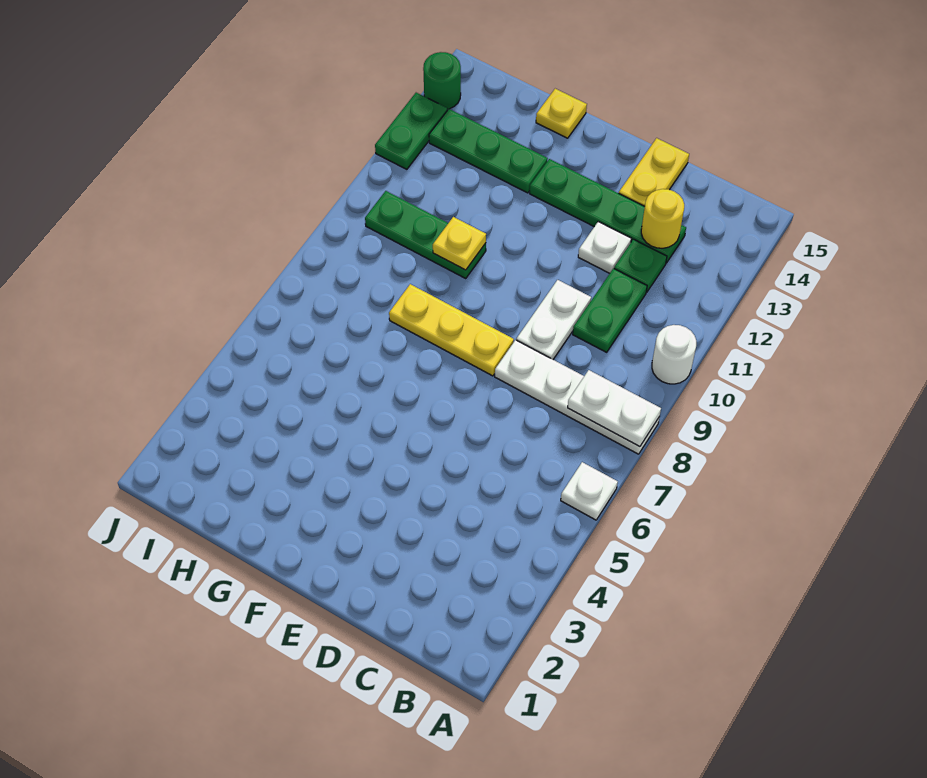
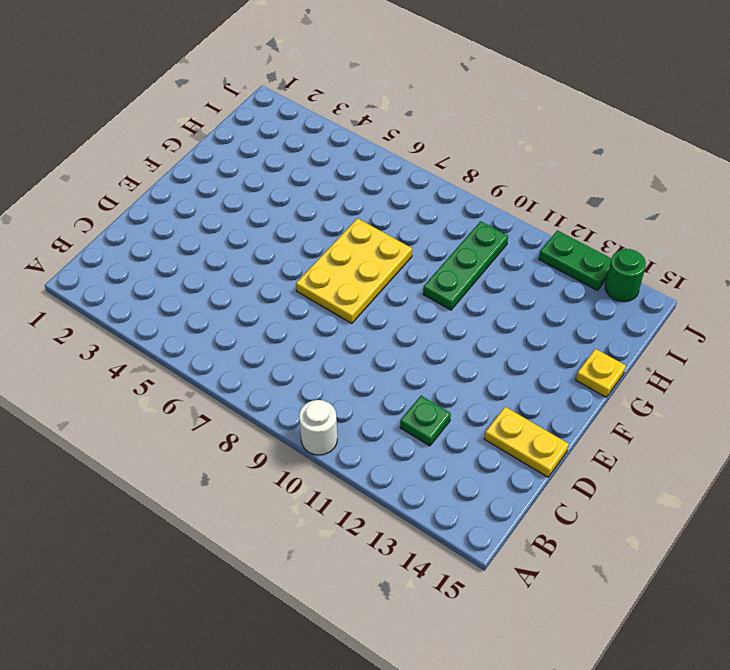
yellow plate E7:G8 level 1 -> yellow plate E8:G8 level 1
none -> white plate A6 level 1
none -> white plate A8:D8 level 1
none -> green plate C10:C11 level 1

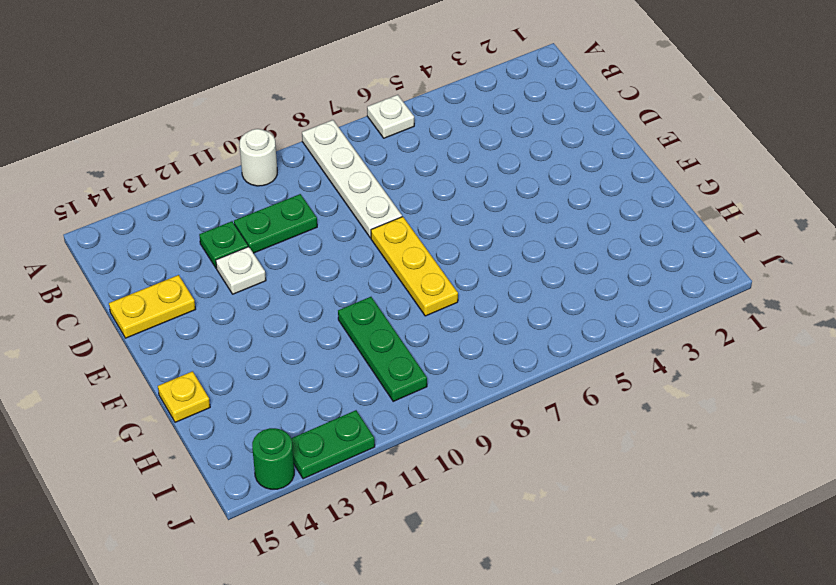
none -> green plate C13:F13 level 1
none -> white plate D9:D10 level 1
none -> green plate G13:I13 level 1

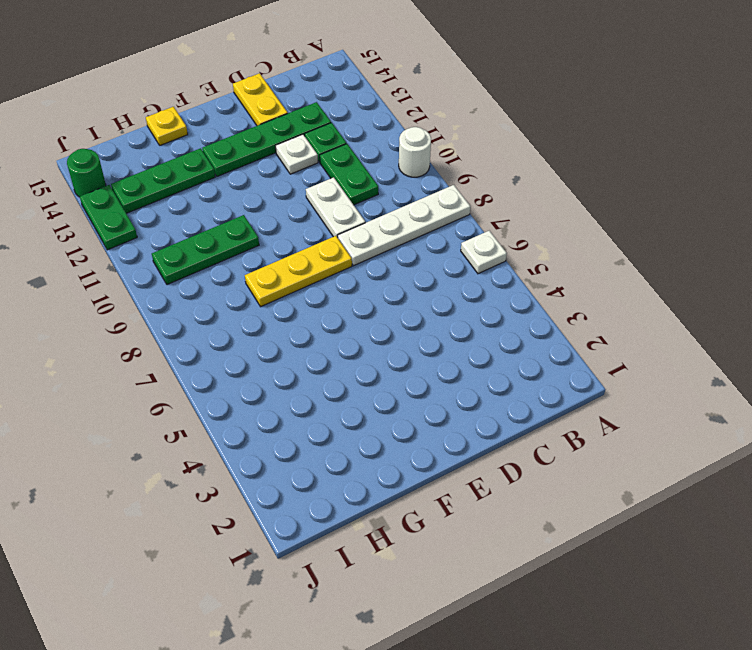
none -> white plate A8:B8 level 2
none -> yellow round brick C13 level 2
none -> yellow plate G10 level 2

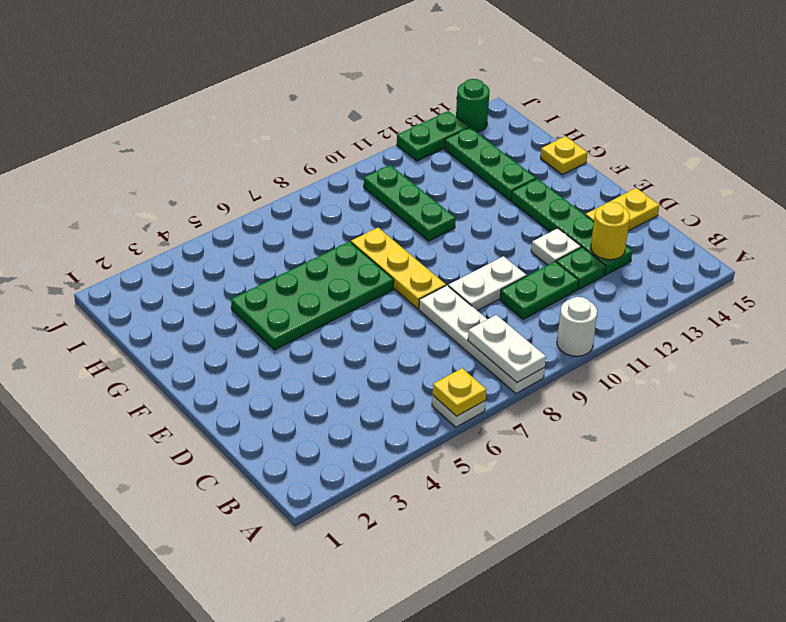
yellow plate A6 level 2 -> yellow plate G10 level 2
green plate F4:G7 level 1 -> none

